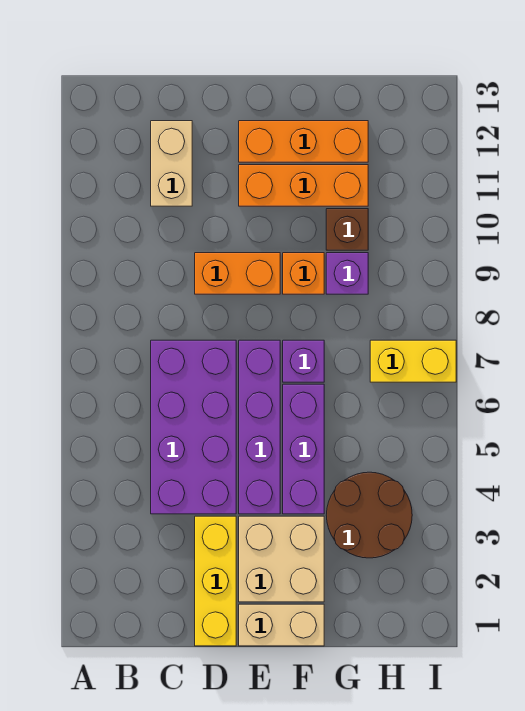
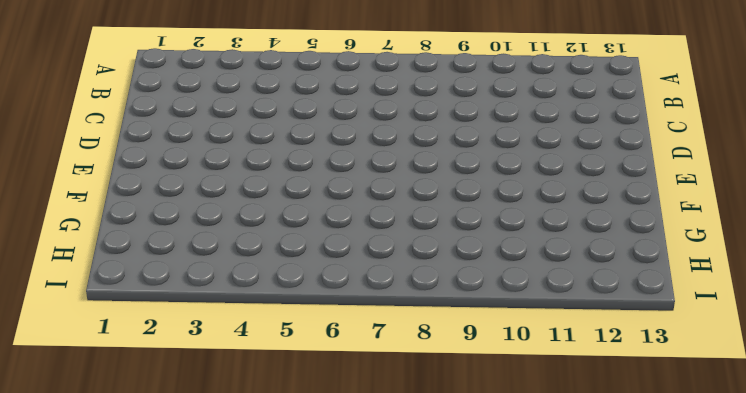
none -> purple brick C4:D7 level 1
none -> tan brick C11:C12 level 1
none -> yellow brick D1:D3 level 1

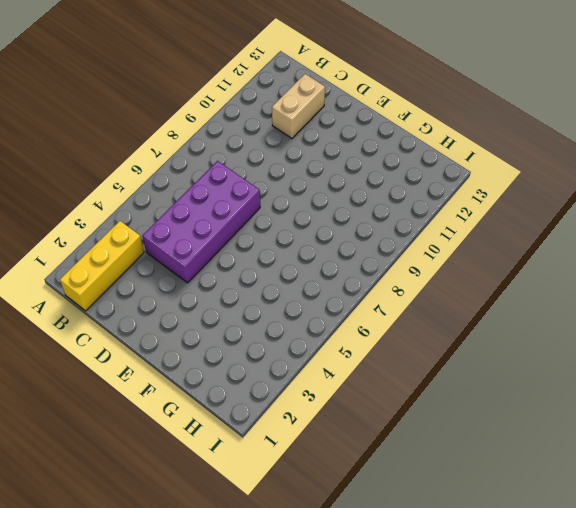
yellow brick B1:B3 level 1 -> yellow brick D1:D3 level 1
none -> orange brick D9:E9 level 1
none -> tan brick E1:F1 level 1
none -> tan brick E2:F3 level 1

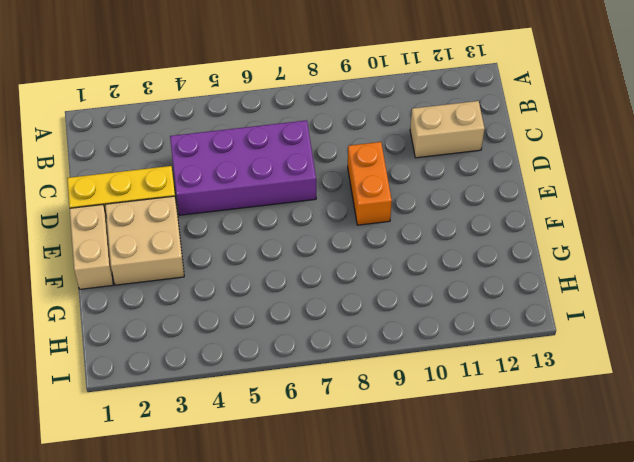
none -> purple brick E4:E7 level 1
none -> orange brick E11:G11 level 1
none -> orange brick E12:G12 level 1

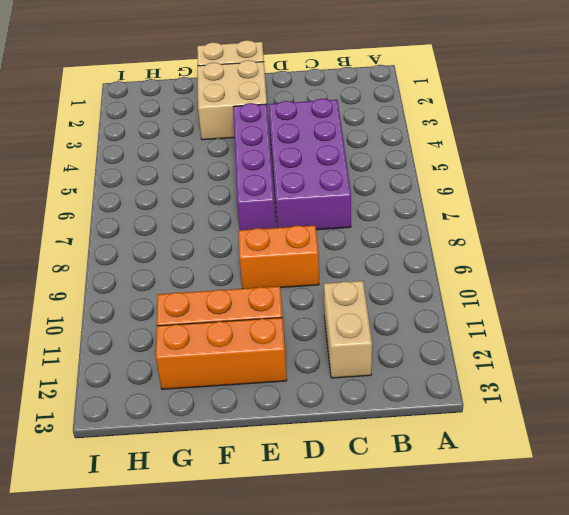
none -> yellow brick D1:D3 level 1
none -> purple brick F4:F6 level 1
none -> purple brick F7 level 1

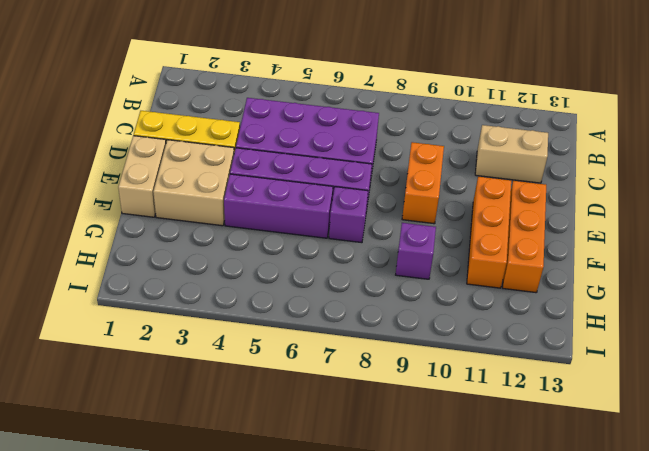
none -> orange brick F9 level 1
none -> brown round brick G3:H4 level 1
none -> brown brick G10 level 1

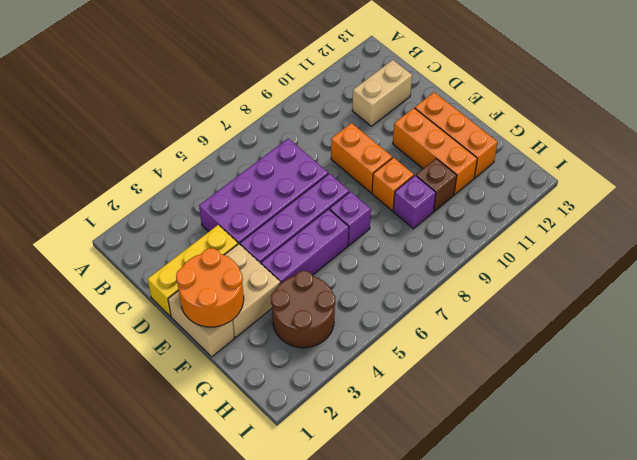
orange round brick E1:F2 level 2 -> none
none -> yellow brick H7:I7 level 1

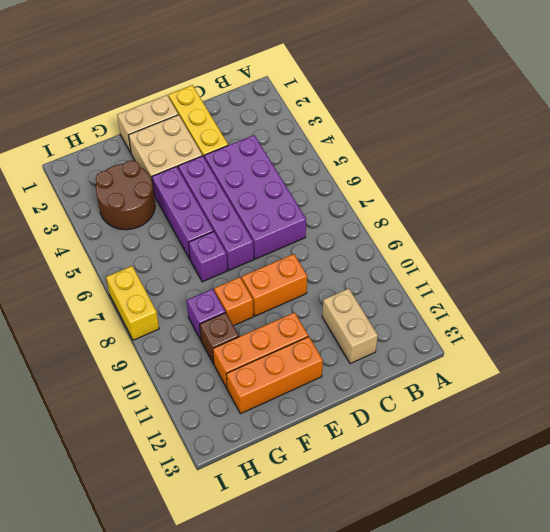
yellow brick I7:I8 level 1 -> yellow brick H7:I7 level 1

